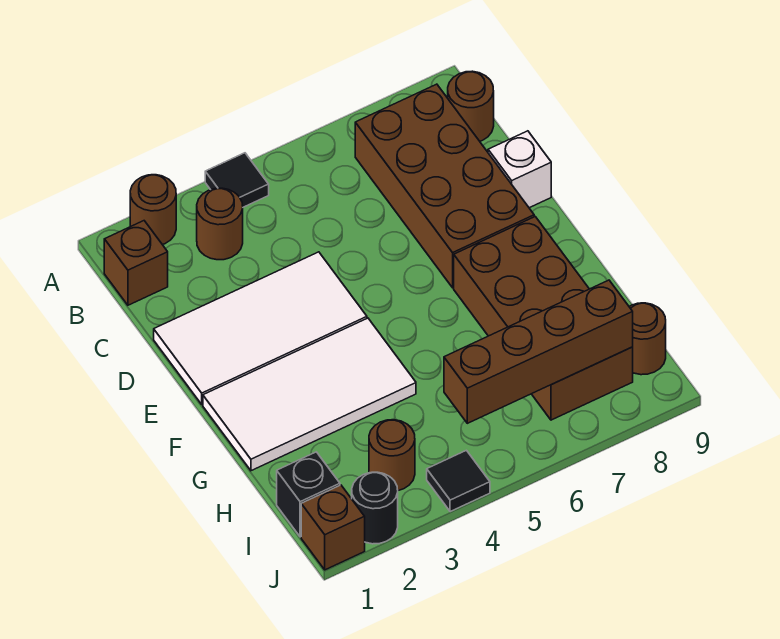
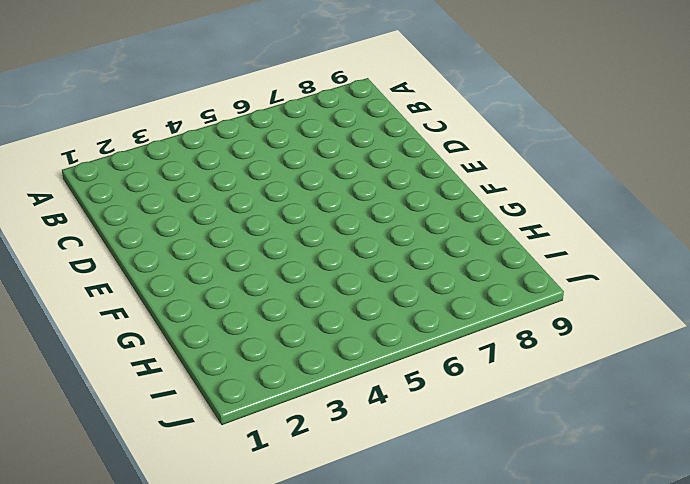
none -> brown round brick A2 level 1
none -> black tile A4 level 1
none -> brown brick B1 level 1

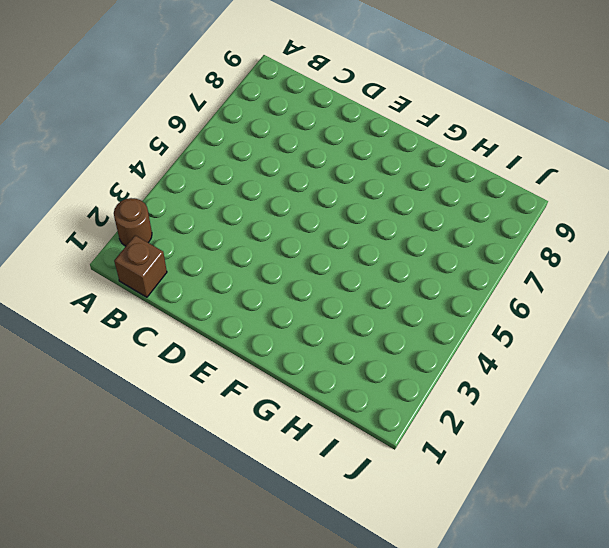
none -> black tile A4 level 1
none -> brown round brick B3 level 1
none -> brown brick B7:E8 level 1

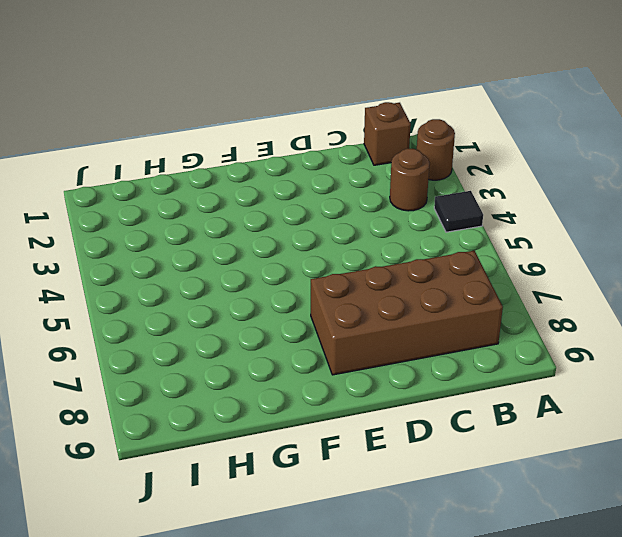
none -> brown round brick B9 level 1
none -> white tile D1:E4 level 1
none -> white brick D9 level 1

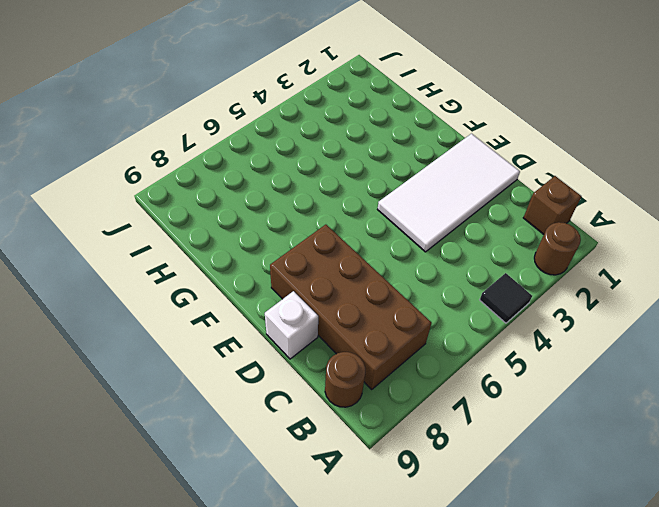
none -> brown round brick B3 level 1
none -> white tile F1:G4 level 1
none -> brown brick F7:I8 level 1

